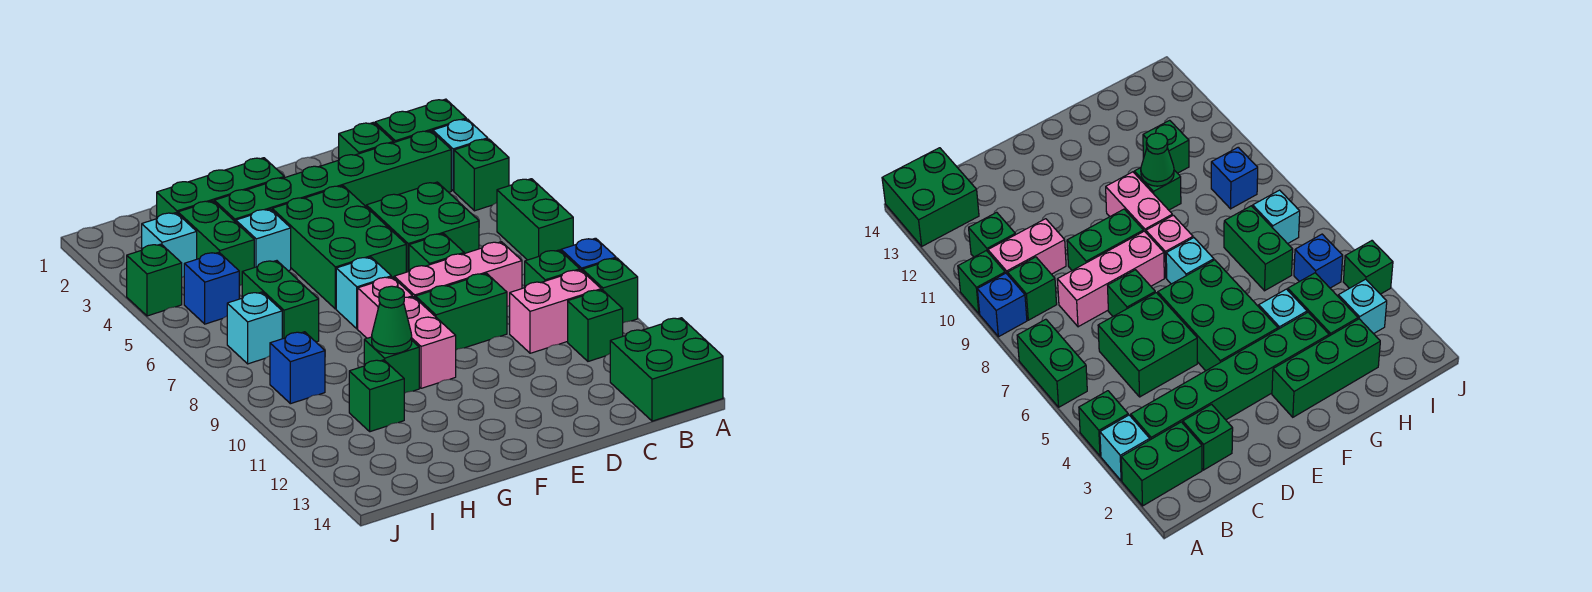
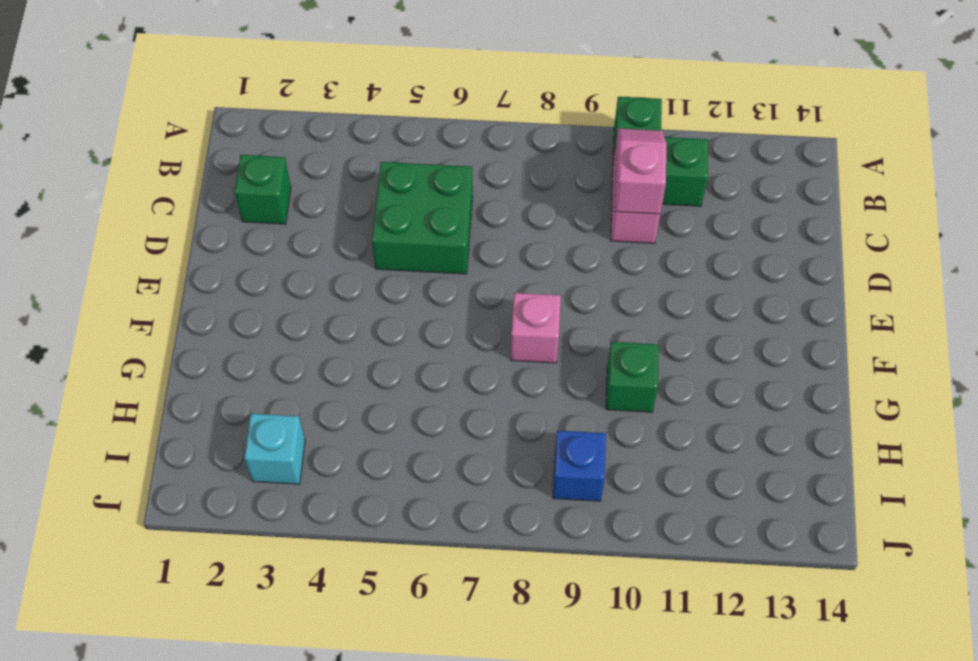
pink slope B10:C10 level 2 top C -> none
none -> green brick A2:B2 level 1
none -> cyan brick A3 level 1
none -> green brick A4 level 1
none -> green brick A6:A7 level 1

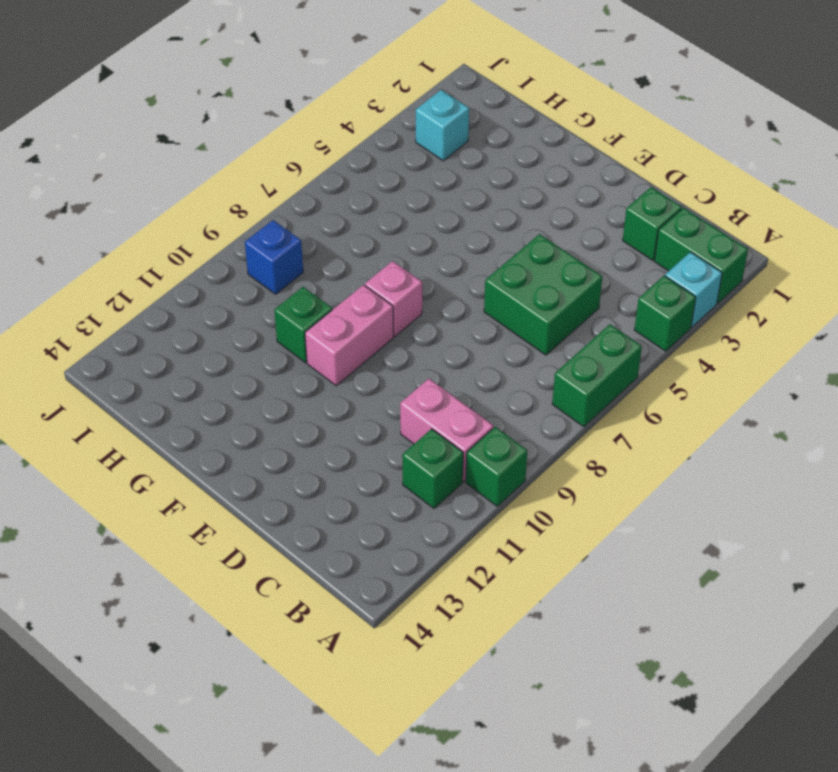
none -> blue brick A9 level 1
none -> green brick A13:B14 level 1
none -> green brick B3:G3 level 1
none -> green brick B9 level 1

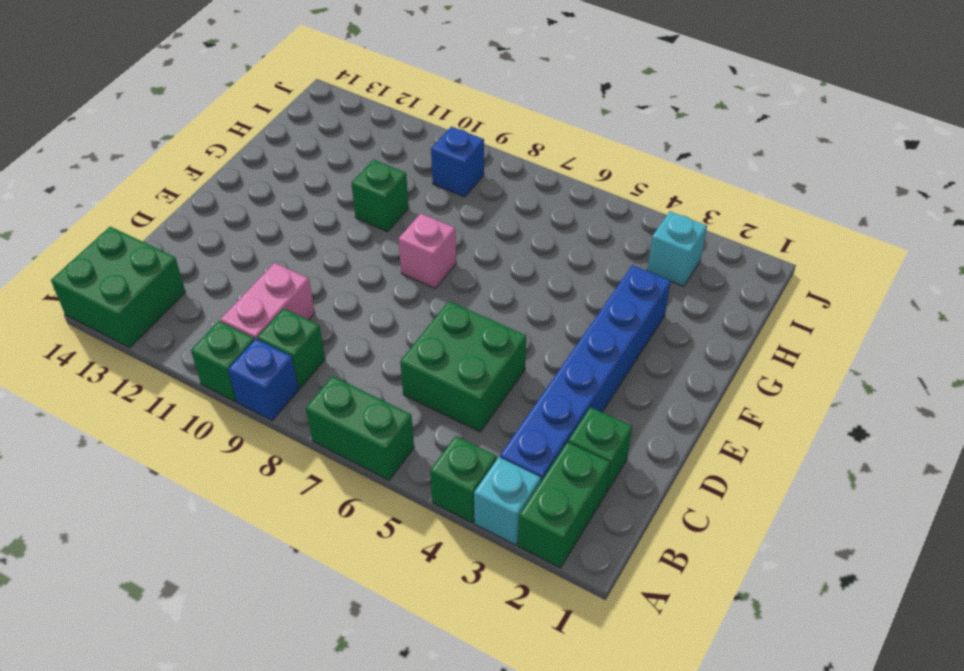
blue brick B3:G3 level 1 -> green brick B3:G3 level 1
none -> green brick B11 level 1
none -> pink brick C8:E8 level 1
none -> green brick D7 level 1
none -> green brick D9:E9 level 1

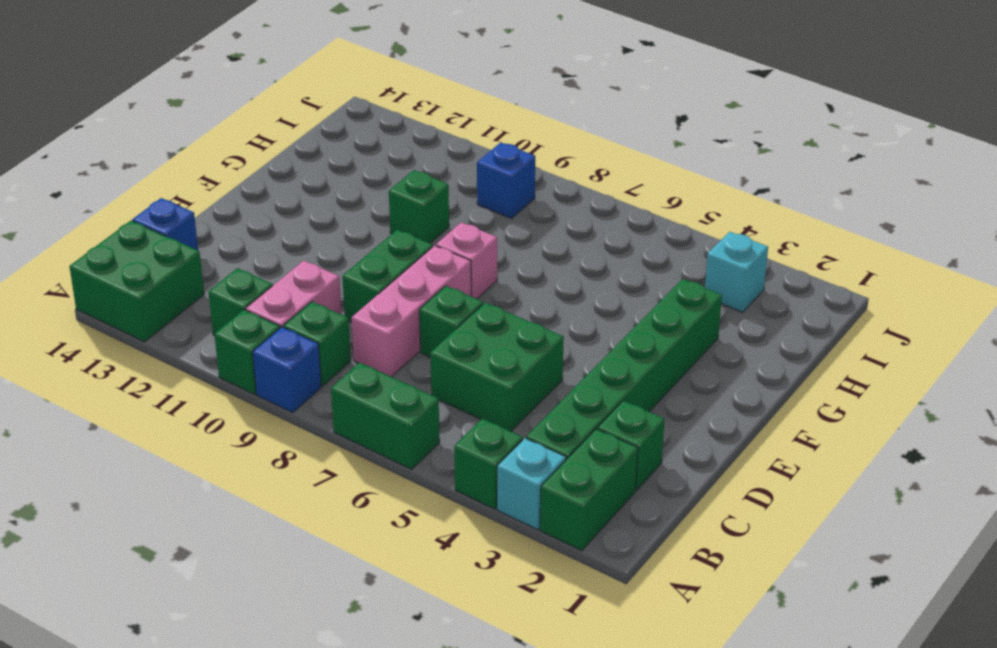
blue brick C14 level 1 -> blue brick I5 level 1
none -> green brick E4:F6 level 1
none -> green brick F2:H2 level 1
none -> cyan brick F7 level 1
none -> pink brick F9:F10 level 1

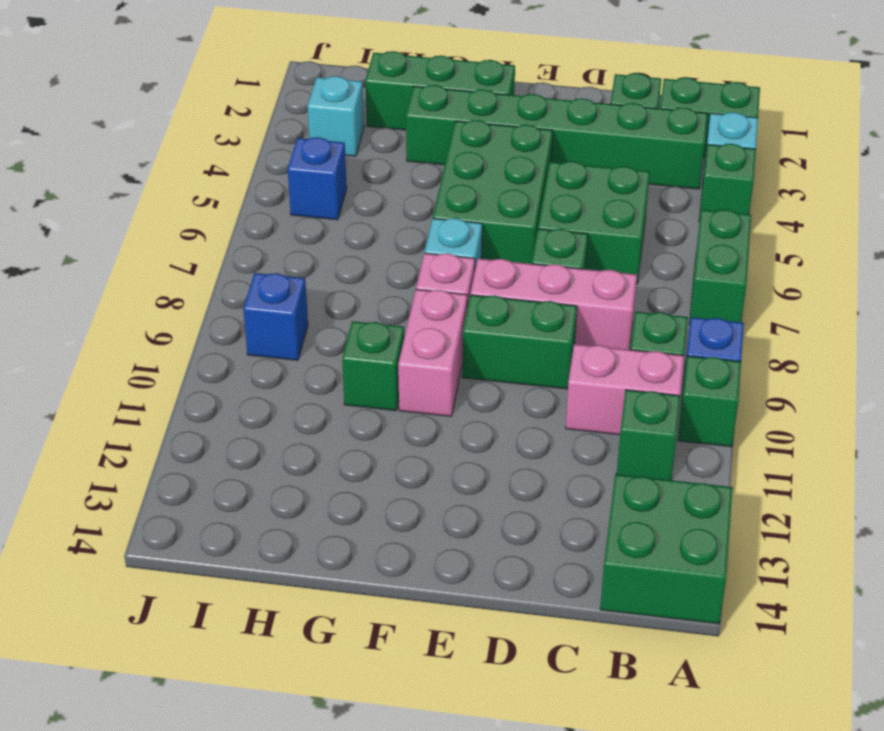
none -> cyan brick G4 level 1
none -> green brick H3:H4 level 1
none -> green brick H6:H7 level 1
none -> green brick H11 level 1

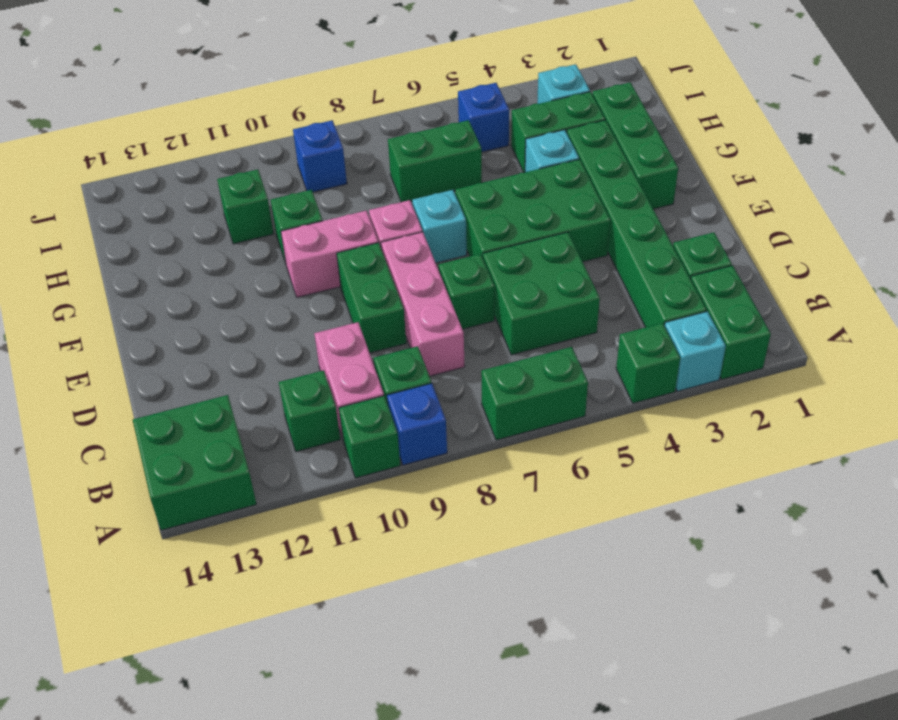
none -> cyan brick I7 level 1
none -> green brick J4 level 1
none -> green cone G10 level 2

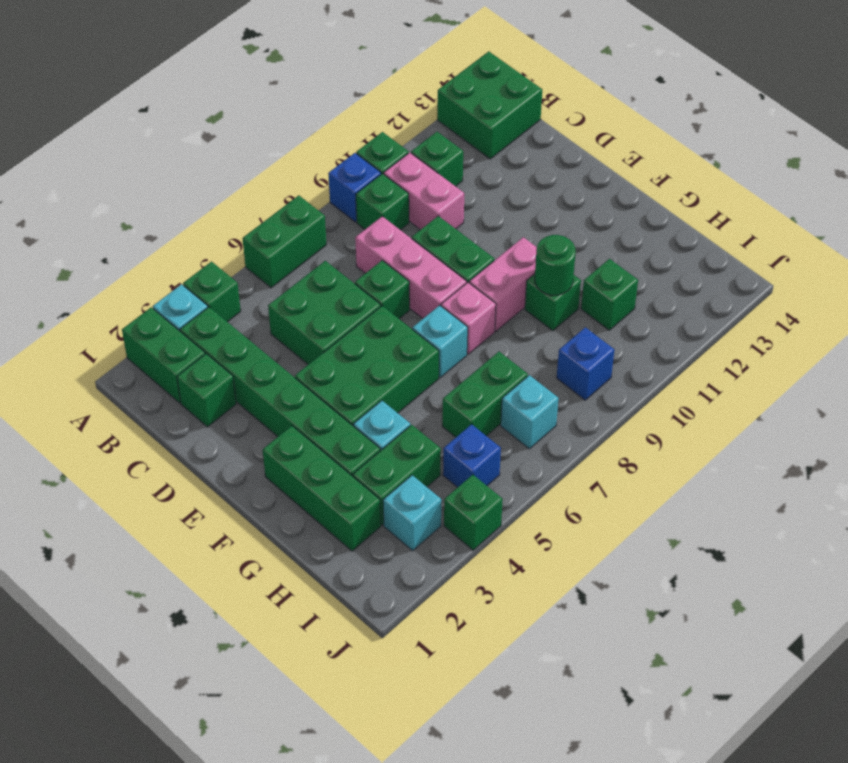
green round brick G10 level 2 -> green cone G10 level 2

